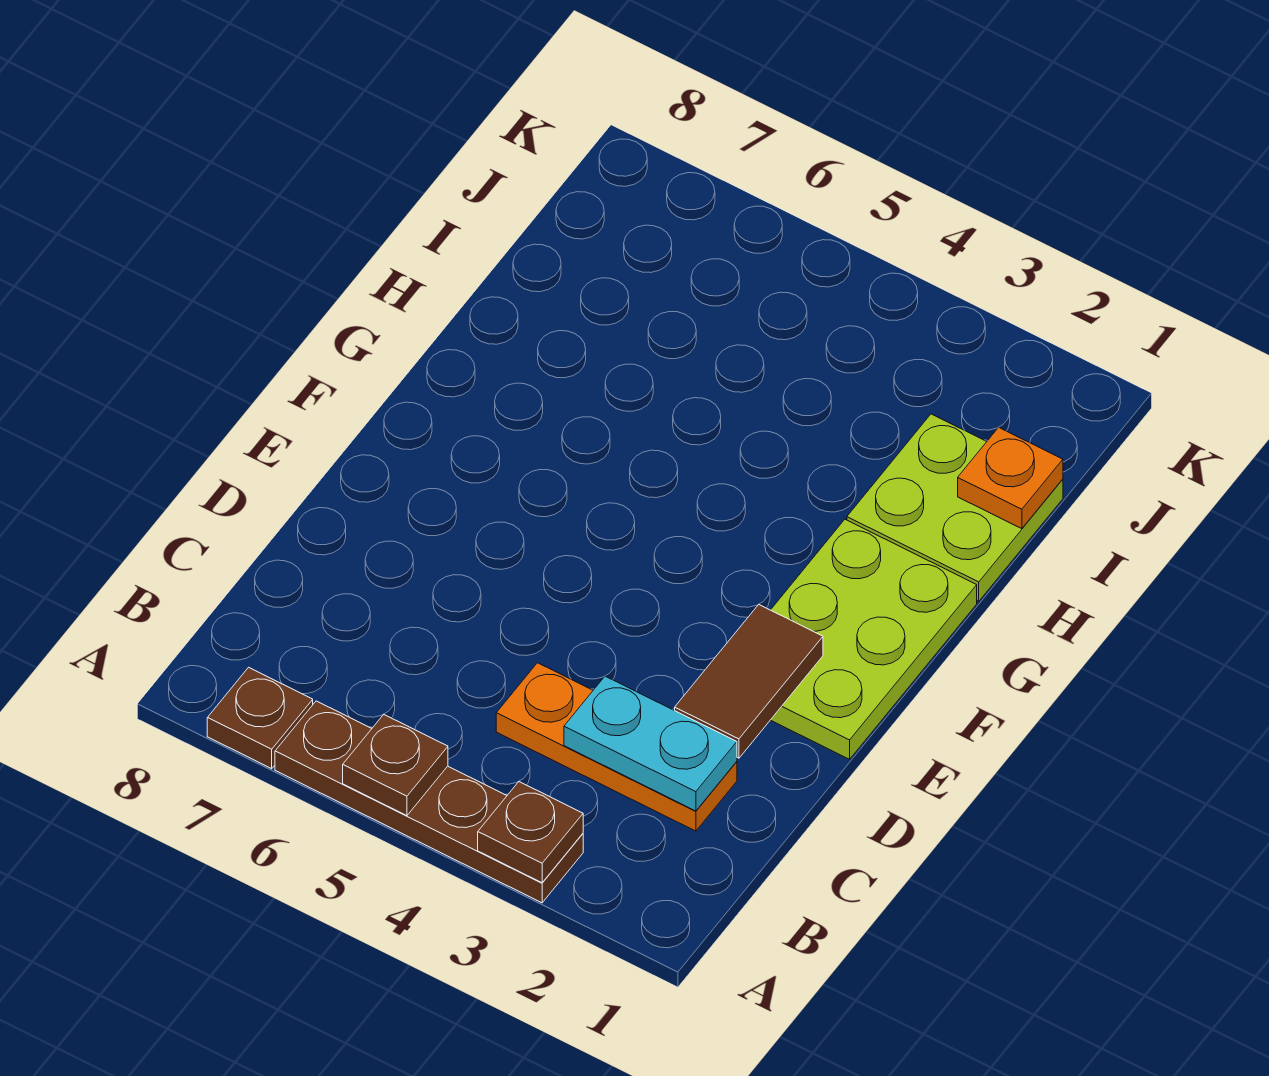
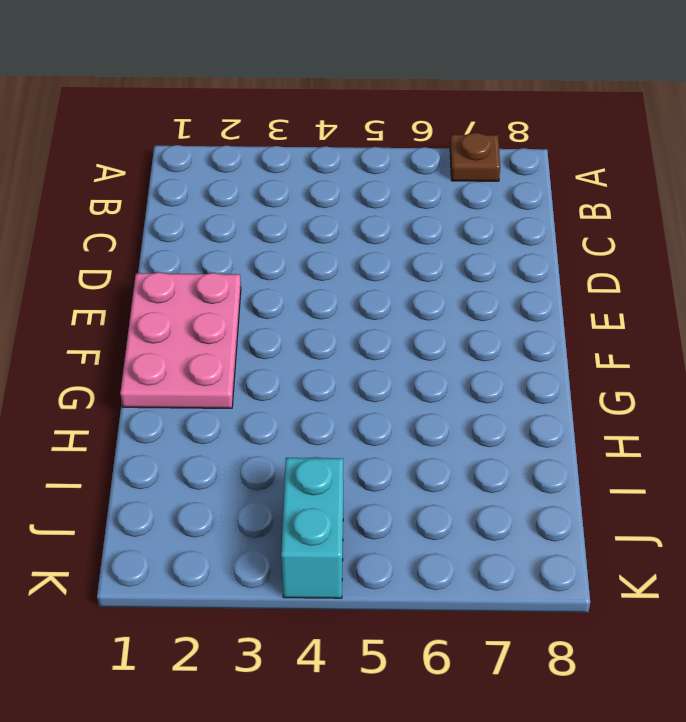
pink plate E1:G2 level 1 -> lime plate E1:G2 level 1
cyan brick J4:K4 level 1 -> none
none -> brown plate A3:A6 level 1
none -> orange plate C2:C4 level 1

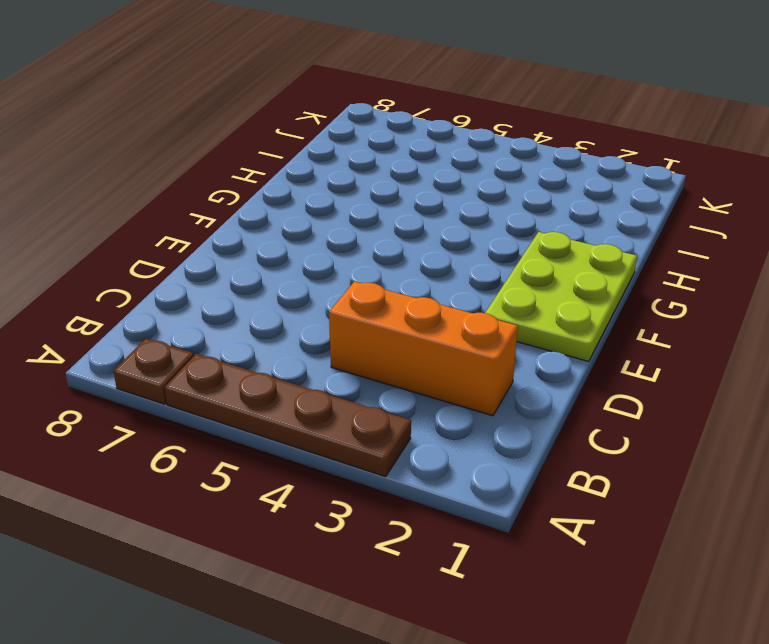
orange brick C2:C4 level 1 -> orange plate C2:C4 level 1
none -> lime plate H1:I2 level 1
none -> brown plate A3 level 2

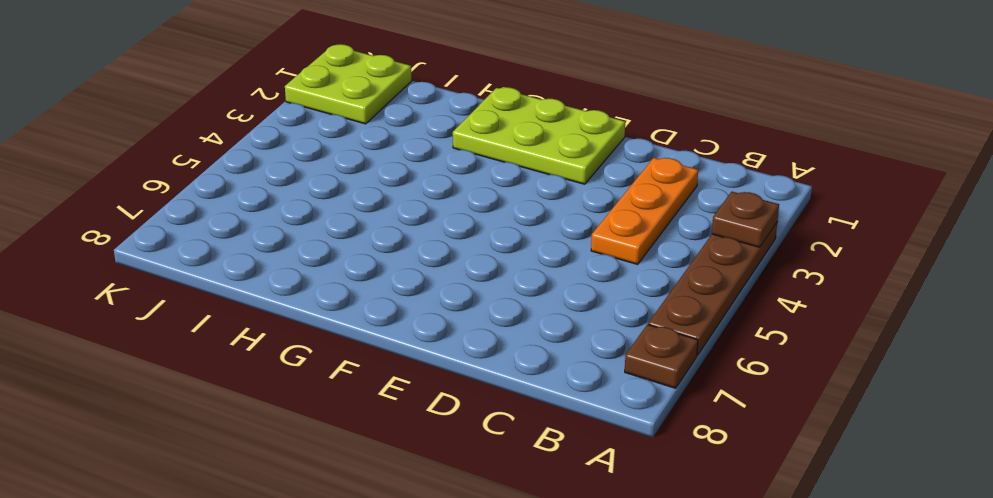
lime plate J1:K2 level 1 -> lime plate H1:I2 level 1
none -> brown plate A5 level 2
none -> cyan plate C2:C3 level 2

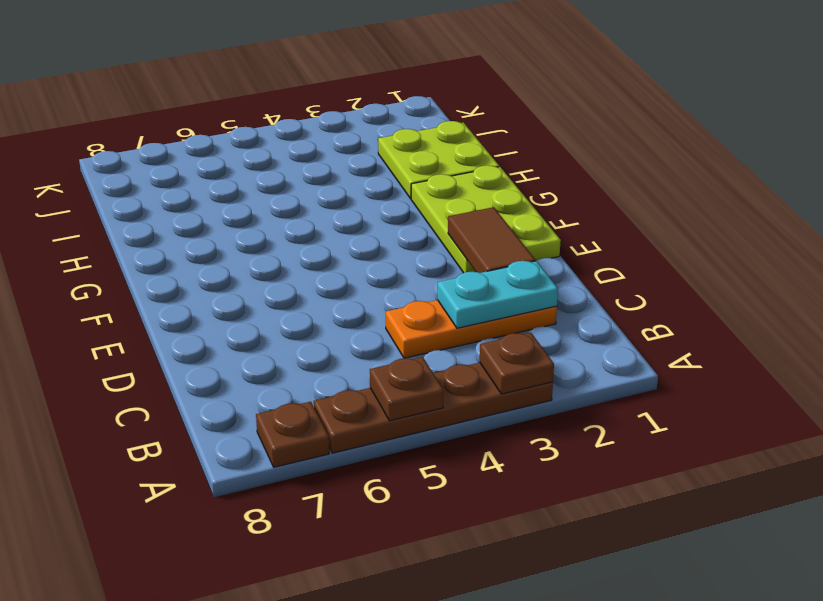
none -> orange plate I1 level 2

